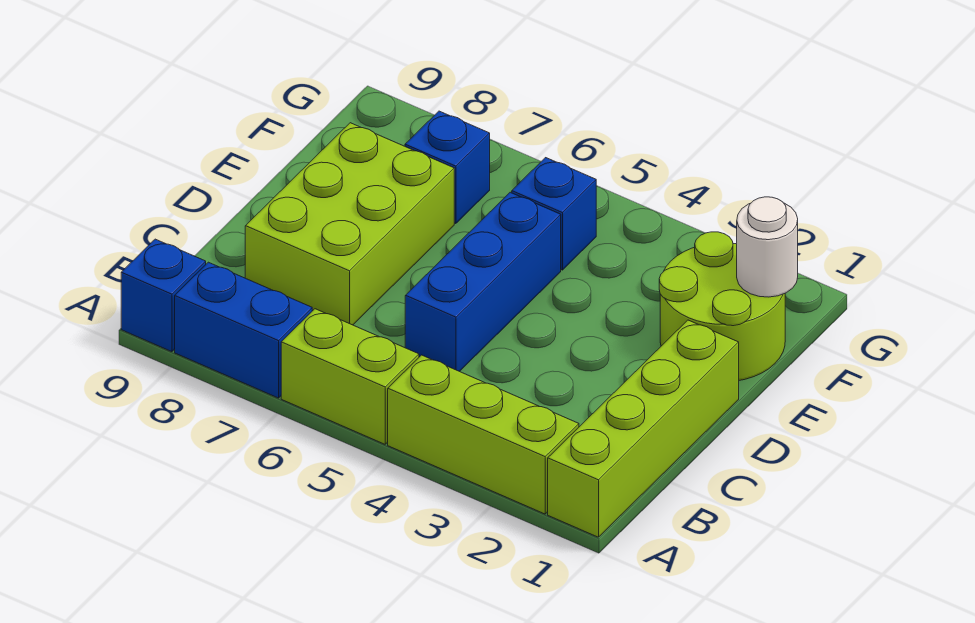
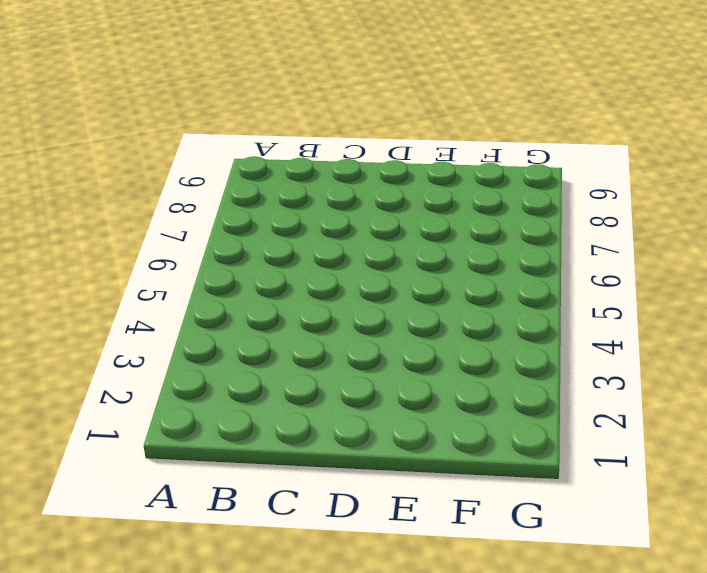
none -> lime brick A1:D1 level 1
none -> lime brick A2:A4 level 1

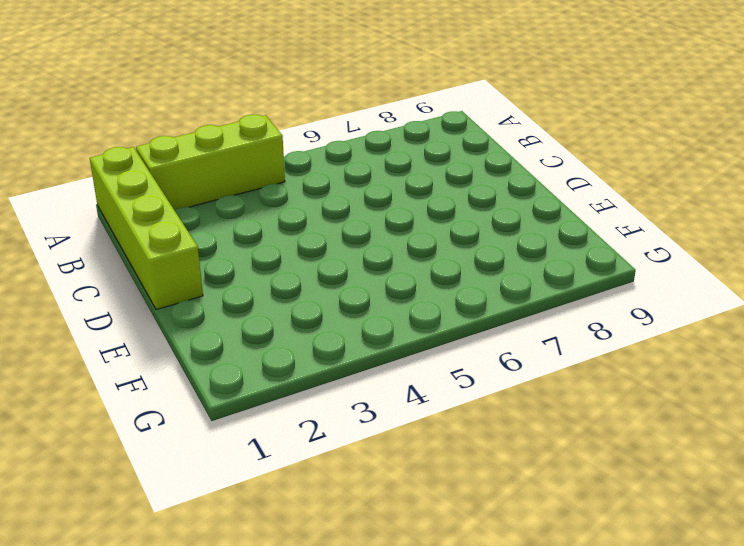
none -> lime brick A5:A6 level 1
none -> blue brick A7:A8 level 1

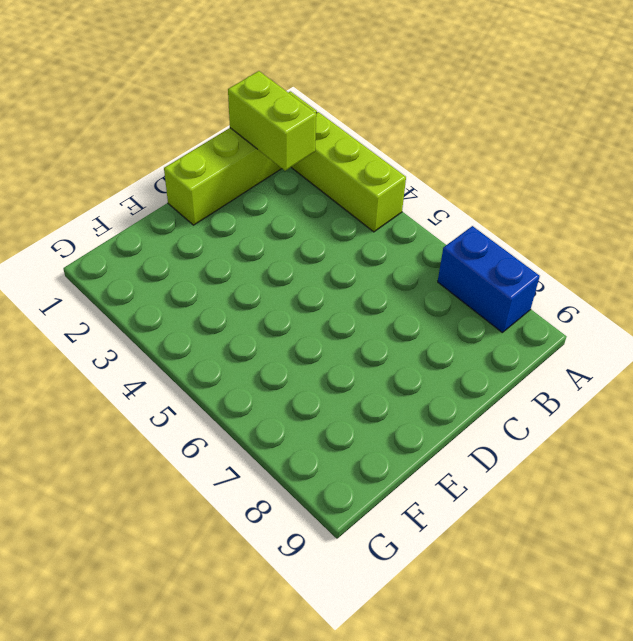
lime brick B1:B2 level 2 -> lime brick A5:A6 level 1
none -> blue brick A9 level 1
none -> blue brick C5:E5 level 1

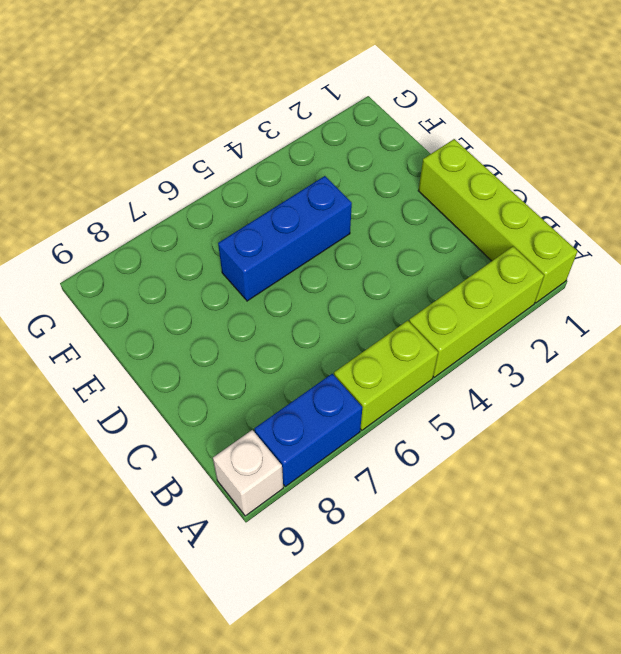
white brick A9 level 1 -> blue brick A9 level 1
blue brick E4:E6 level 1 -> blue brick C5:E5 level 1
none -> lime brick C7:E8 level 1
none -> lime round brick E1:F2 level 1

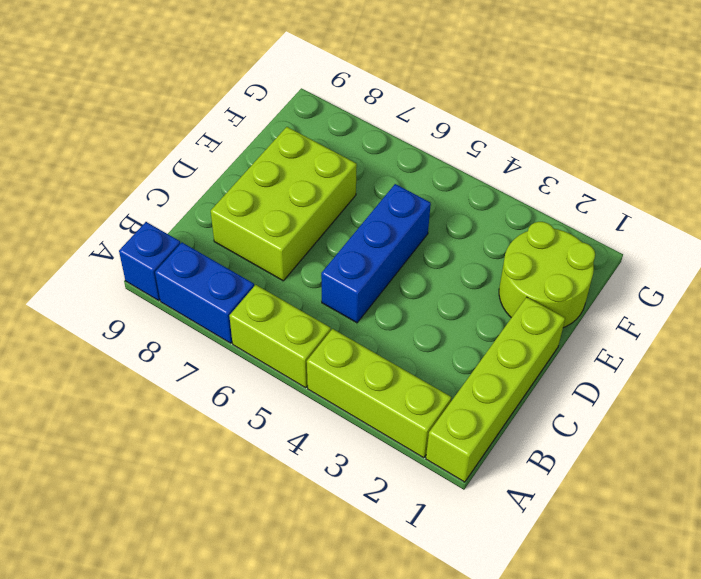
none -> blue brick F5 level 1
none -> blue brick F7 level 1

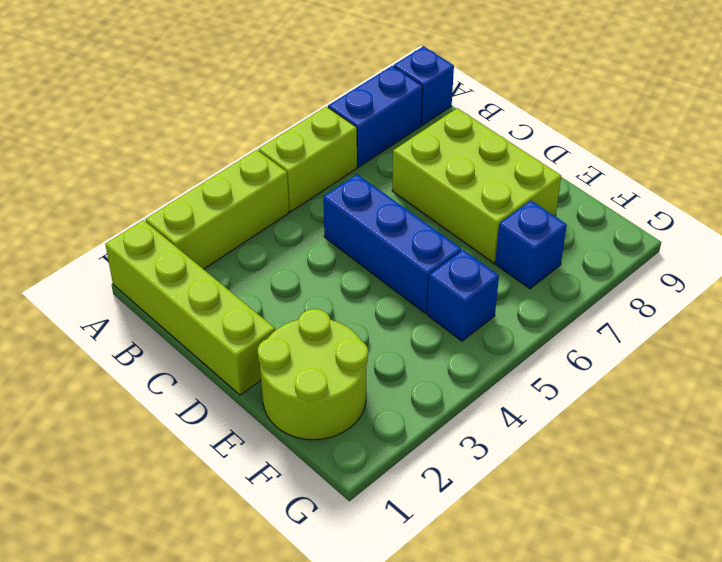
none -> white round brick F1 level 2

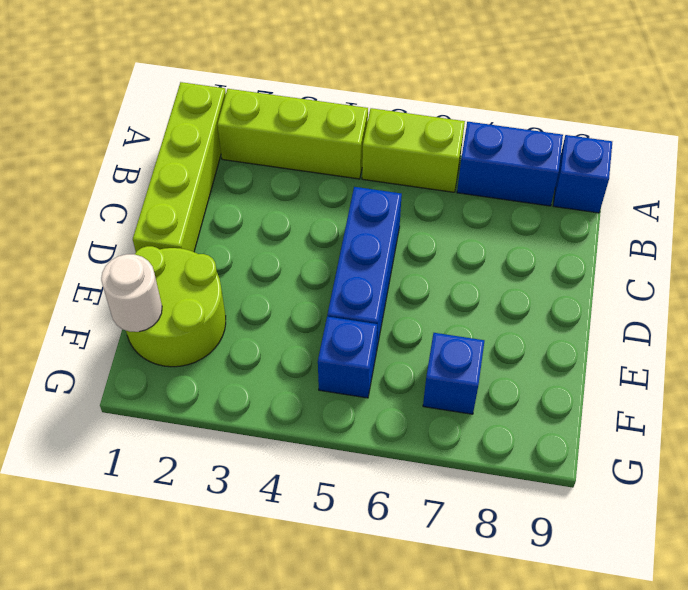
none -> lime brick C7:E8 level 1

